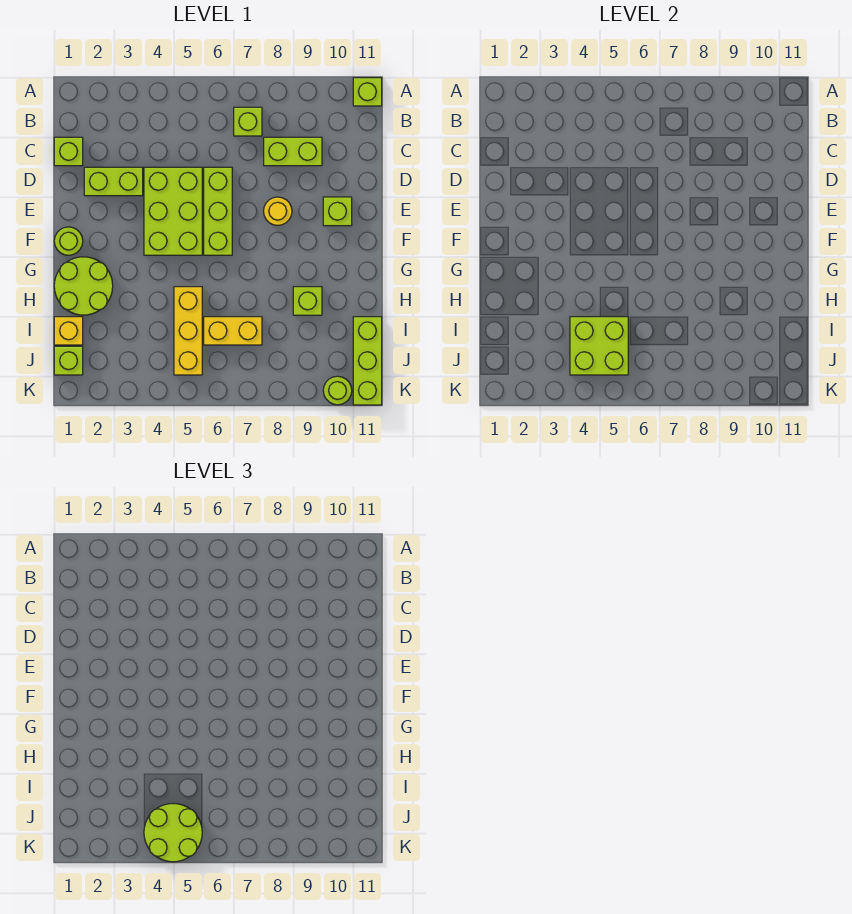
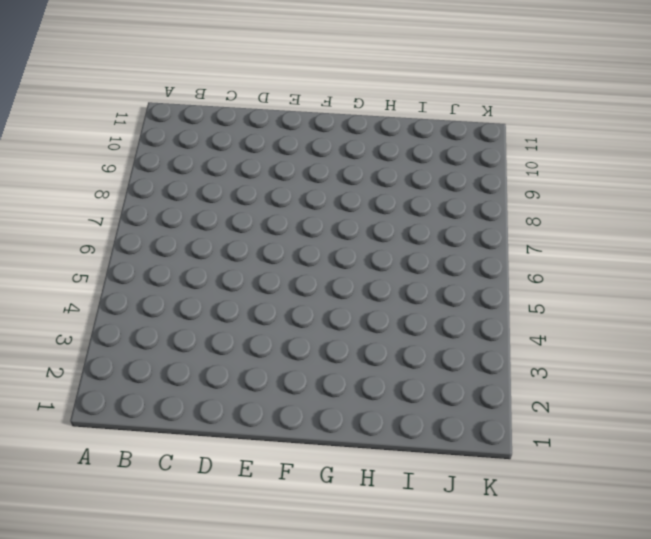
none -> lime brick A11 level 1
none -> lime brick B7 level 1
none -> lime brick C1 level 1

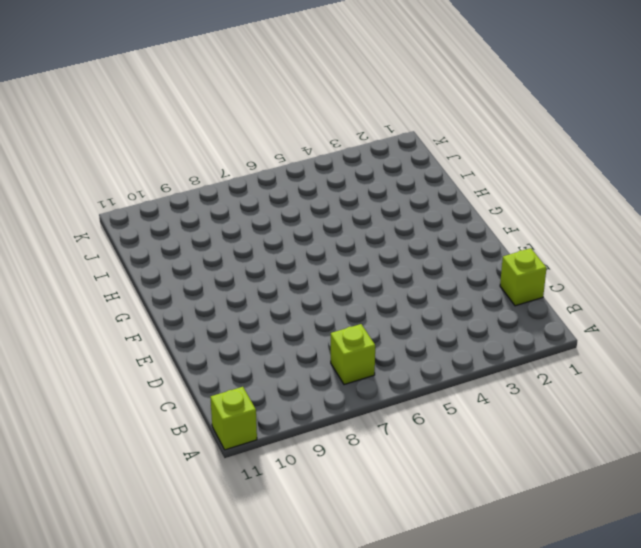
none -> lime brick C8:C9 level 1
none -> lime brick D2:D3 level 1
none -> lime brick D4:F5 level 1

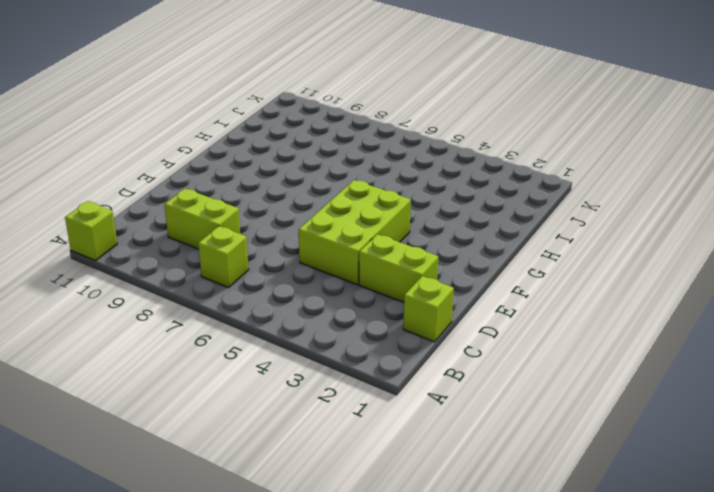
none -> lime brick D6:F6 level 1
none -> yellow round brick E8 level 1
none -> lime brick E10 level 1

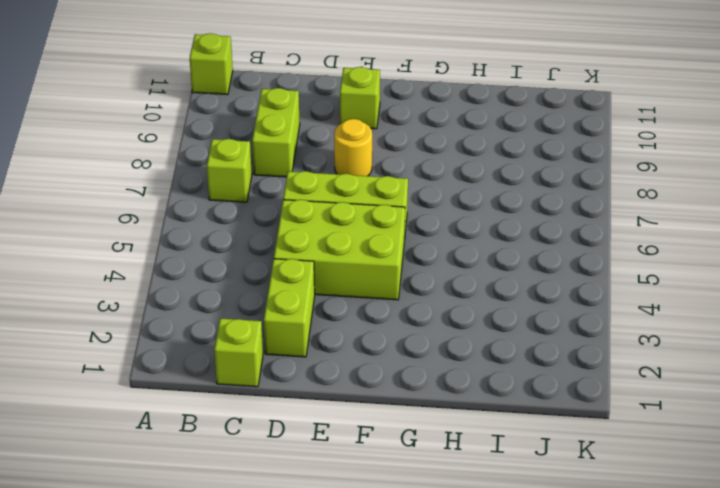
none -> lime round brick F1 level 1
none -> lime round brick G1:H2 level 1
none -> yellow brick H5:J5 level 1

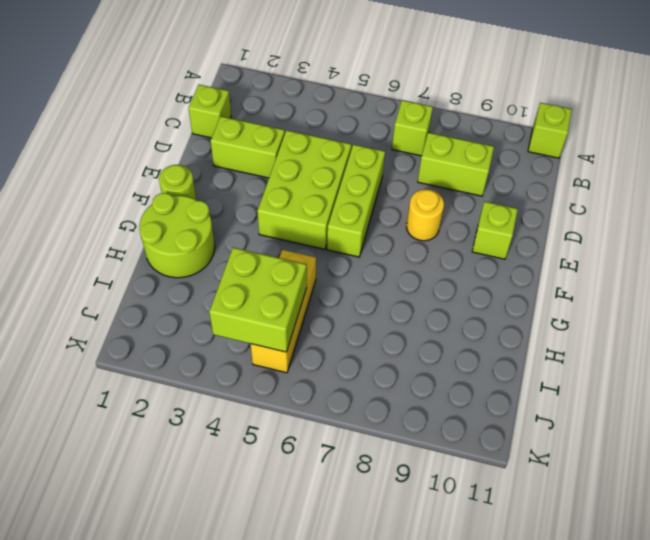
none -> lime brick H9 level 1
none -> yellow brick I1 level 1
none -> yellow brick I6:I7 level 1

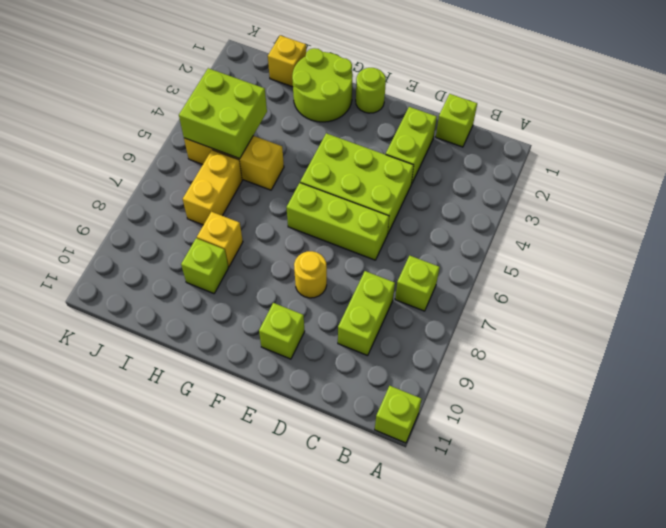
yellow brick H8 level 1 -> none
none -> lime brick I11:K11 level 1
none -> lime brick J1 level 1
none -> lime round brick K10 level 1

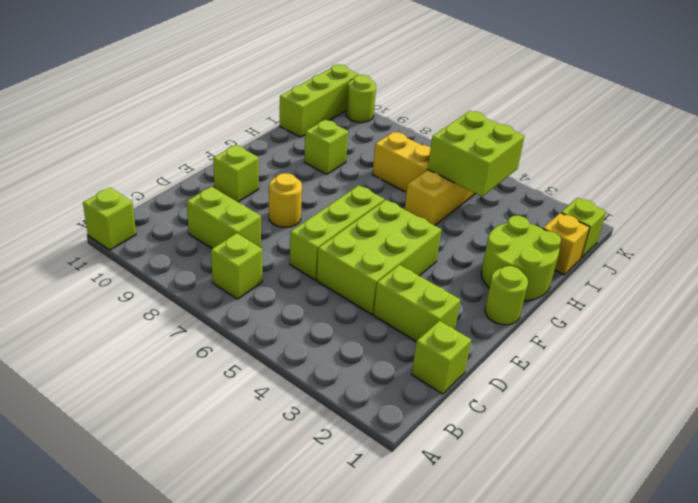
none -> lime round brick J4:K5 level 3

